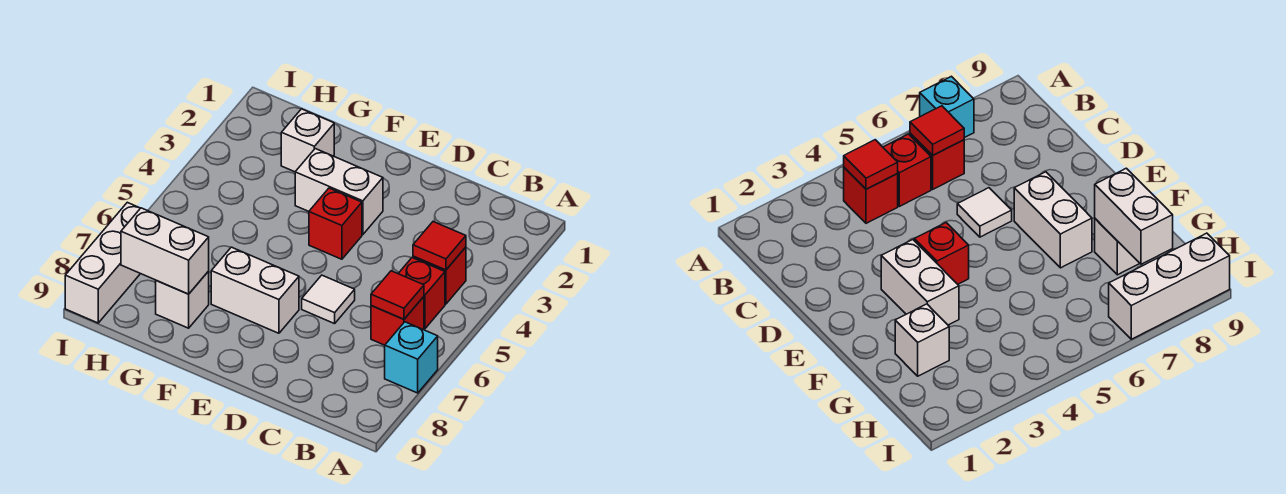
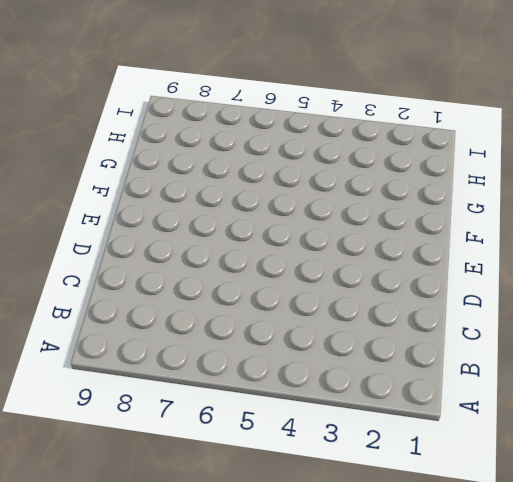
none -> cyan brick A7 level 1
none -> red brick B4 level 1
none -> red brick B5 level 1

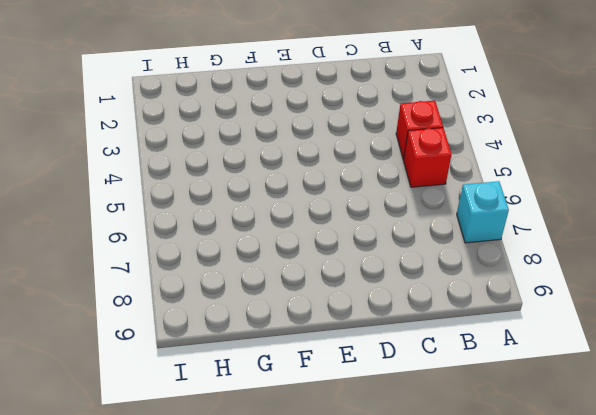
none -> red brick B6 level 1
none -> white tile D6 level 1
none -> white brick E3:F3 level 1

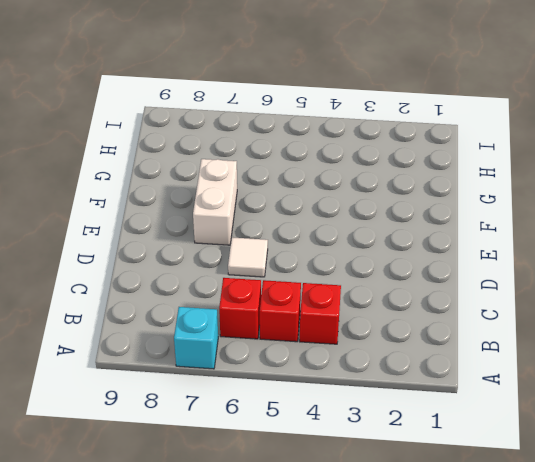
none -> white brick E3:F3 level 1
none -> red brick E4 level 1
none -> white brick G2 level 1

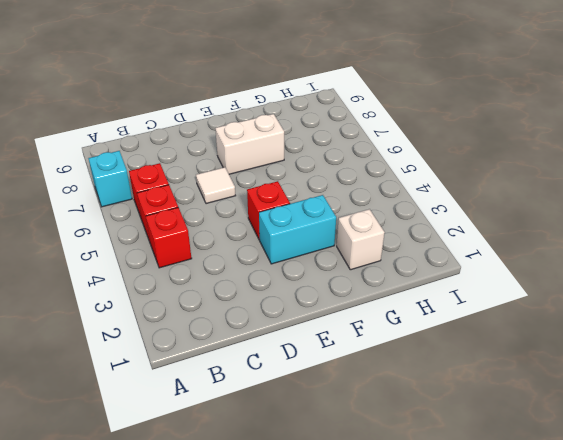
cyan brick E3:F3 level 1 -> white brick E3:F3 level 1
none -> white brick G8 level 1
none -> white brick I7:I9 level 1
none -> red tile B4 level 2

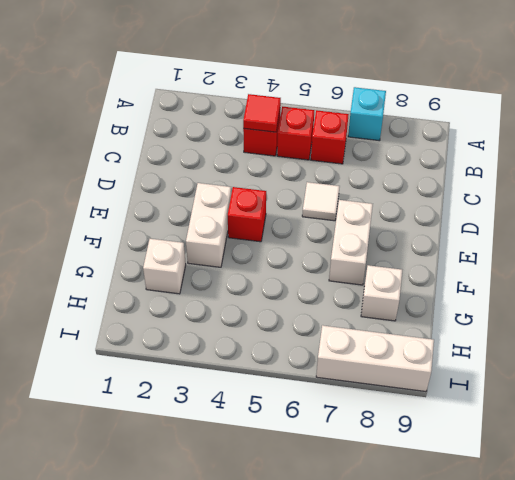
none -> red tile B6 level 2
none -> white brick G8:H8 level 2

